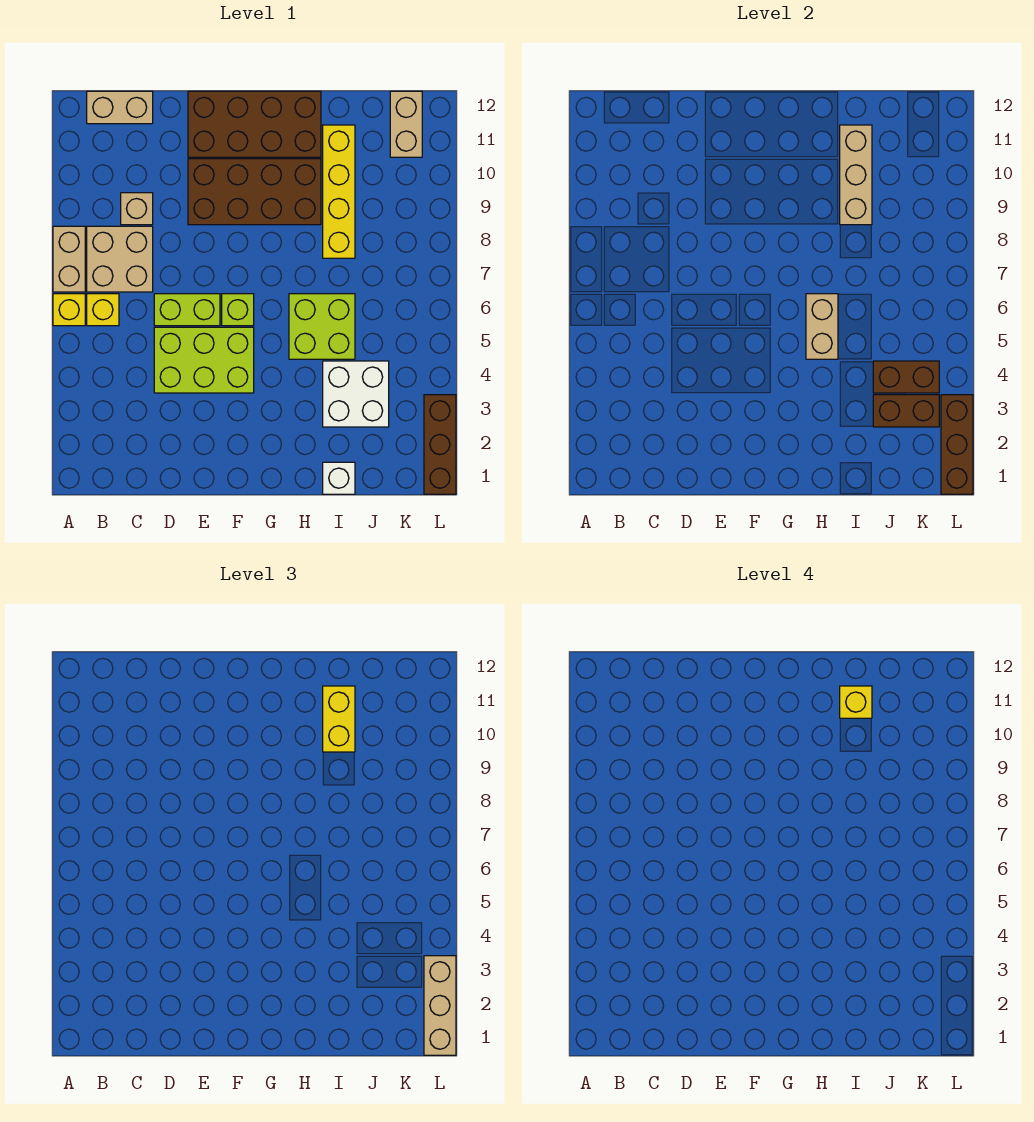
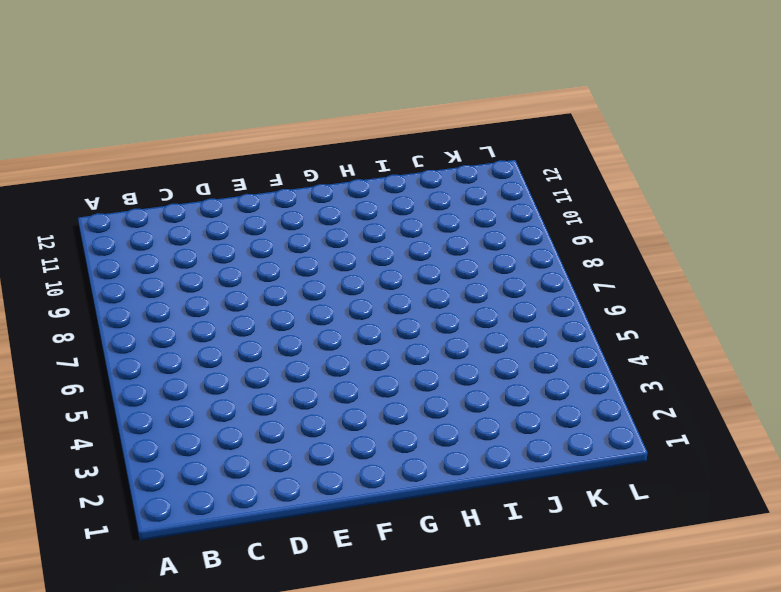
none -> yellow brick A6 level 1
none -> tan brick A7:A8 level 1
none -> yellow brick B6 level 1

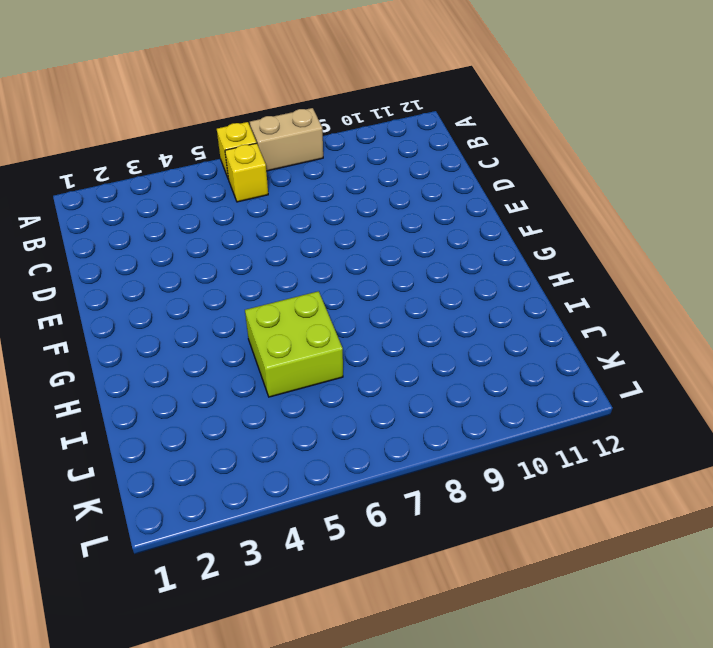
none -> tan brick B7:C8 level 1
none -> tan brick B12:C12 level 1
none -> tan brick C9 level 1

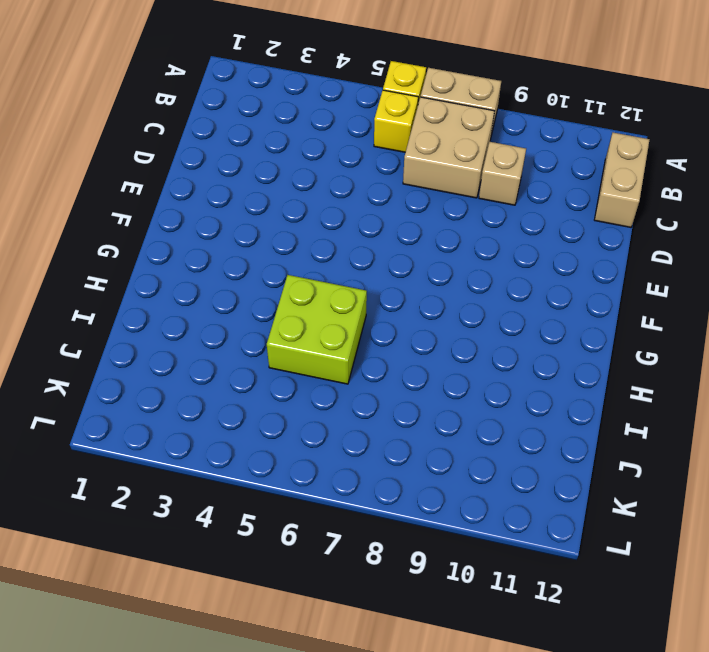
none -> lime brick D4:F5 level 1
none -> lime brick D6:E6 level 1
none -> brown brick E9:H10 level 1

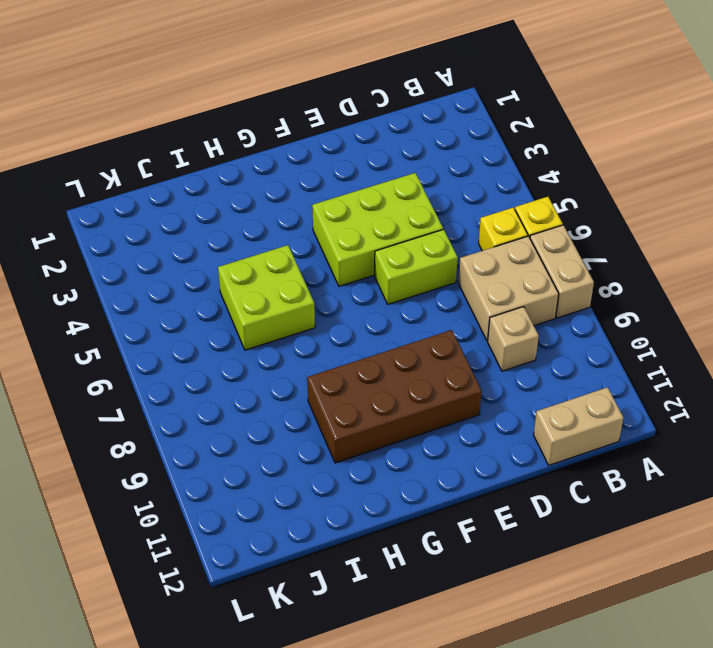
none -> brown brick E11:H12 level 1
none -> lime brick F6 level 1
none -> white brick I1 level 1

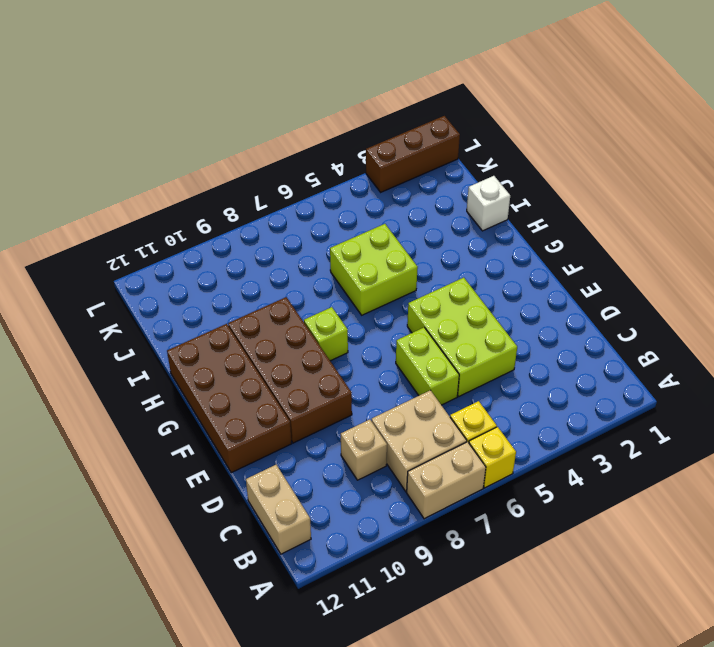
lime brick G8 level 1 -> lime brick F6 level 1
none -> white brick I3:J4 level 1
none -> yellow brick I8:I11 level 1
none -> tan brick K11:K12 level 1

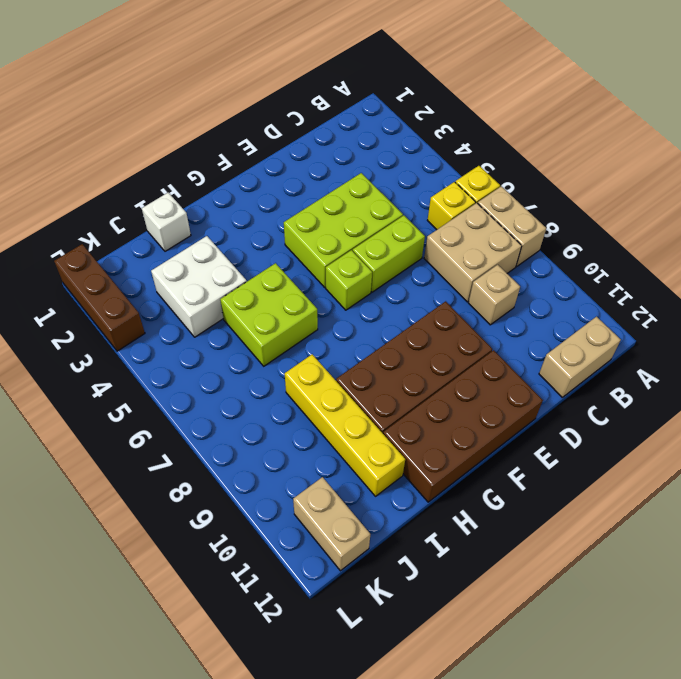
none -> tan brick H5:H6 level 2
none -> tan brick I9:I11 level 2
none -> brown brick J3:K3 level 2

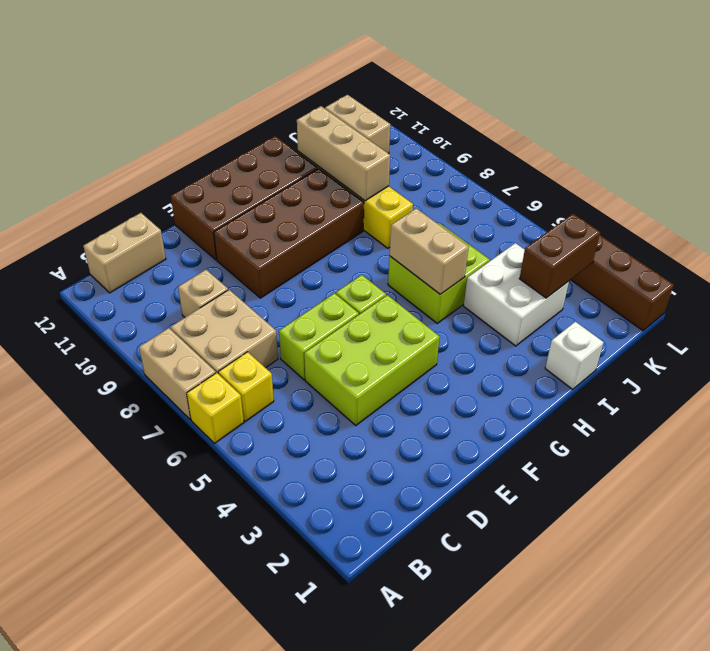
none -> brown brick J4:K4 level 2
none -> brown brick L1:L3 level 2
none -> yellow brick I10:I11 level 3

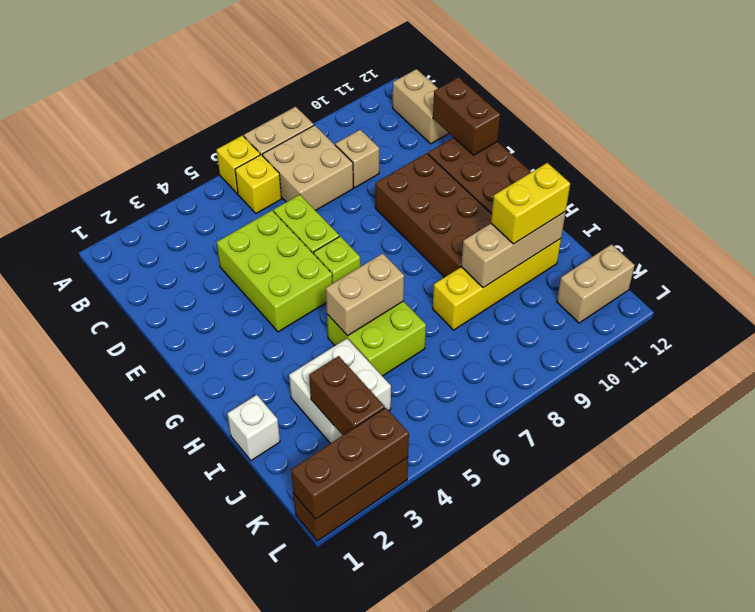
brown brick D12:E12 level 2 -> brown brick J4:K4 level 2
none -> tan brick L1:L3 level 3
none -> yellow brick I11 level 4

